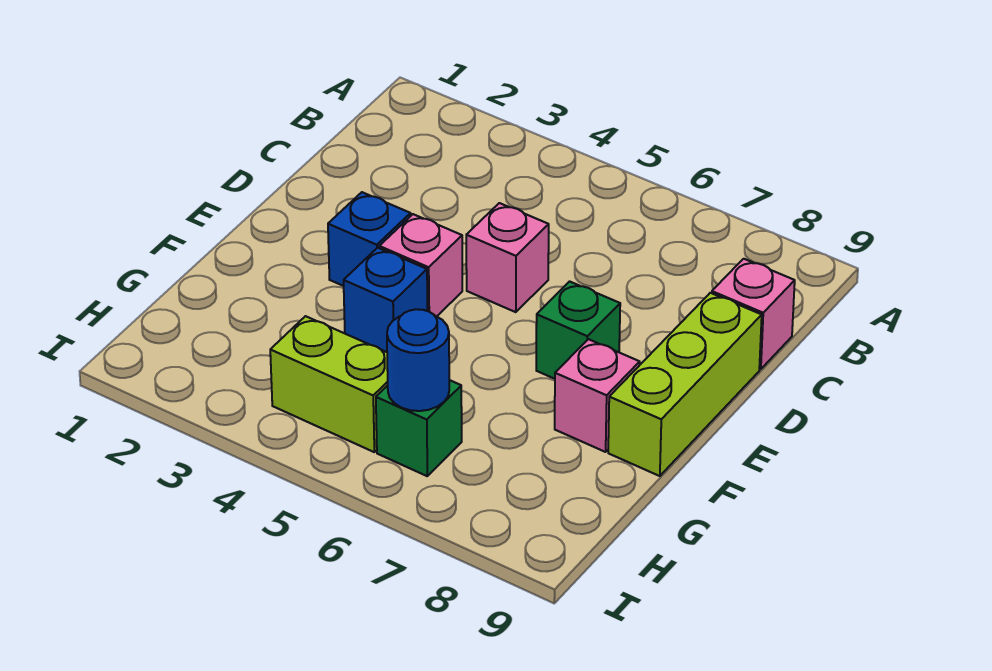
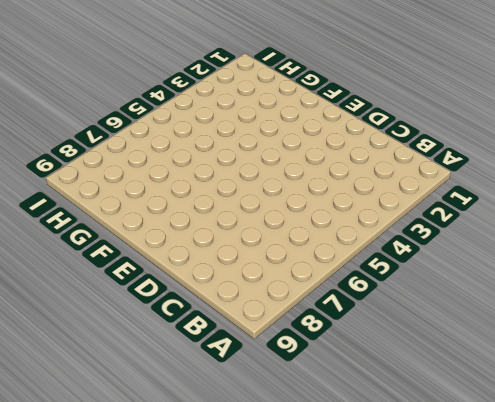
none -> pink brick C9 level 1
none -> pink brick D5 level 1

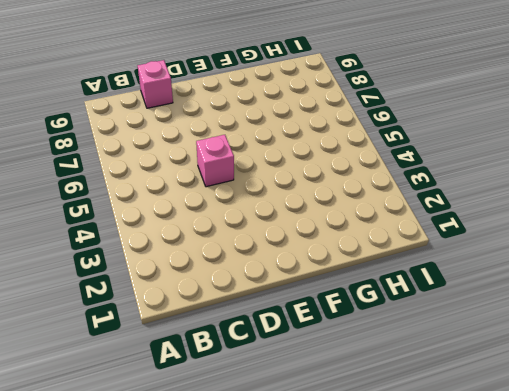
none -> lime brick D9:F9 level 1
none -> blue brick E3 level 1

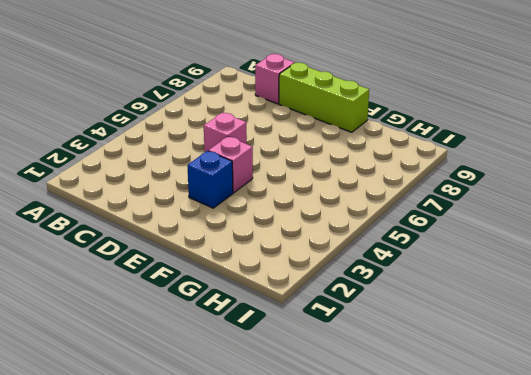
none -> green brick E7 level 1
none -> blue brick F4 level 1

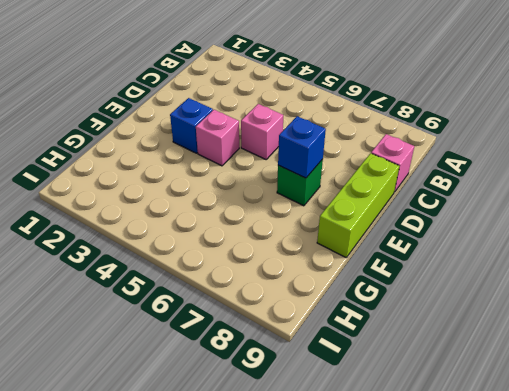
blue brick E7 level 2 -> blue brick F4 level 1
none -> pink brick F8 level 1
none -> lime brick H4:H5 level 1

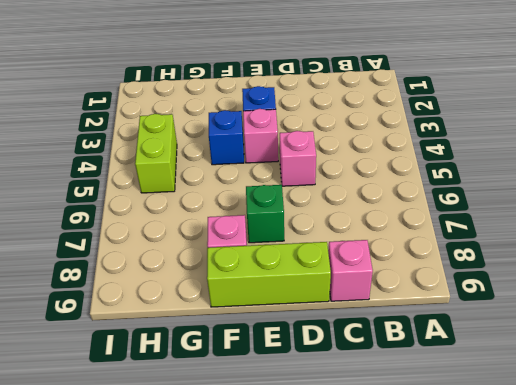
none -> green brick H6 level 1
none -> blue round brick H6 level 2

